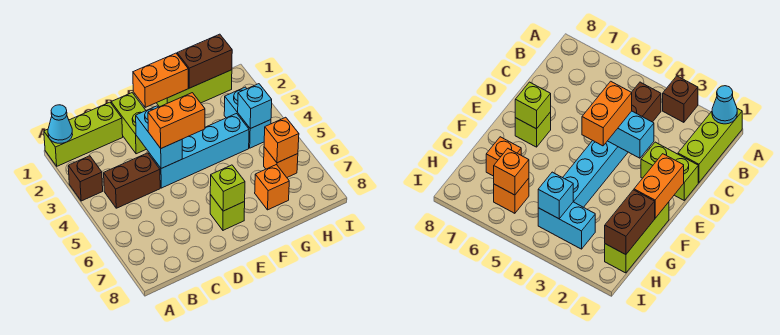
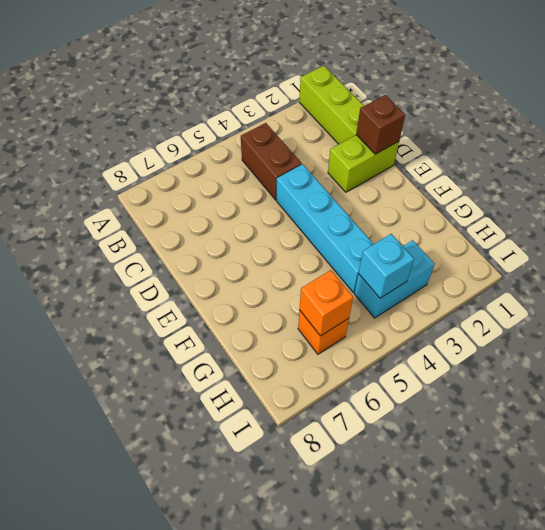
brown brick D1 level 2 -> brown brick A3 level 1
none -> lime brick E7 level 1
none -> lime brick F1:H1 level 1
none -> orange brick G7 level 1

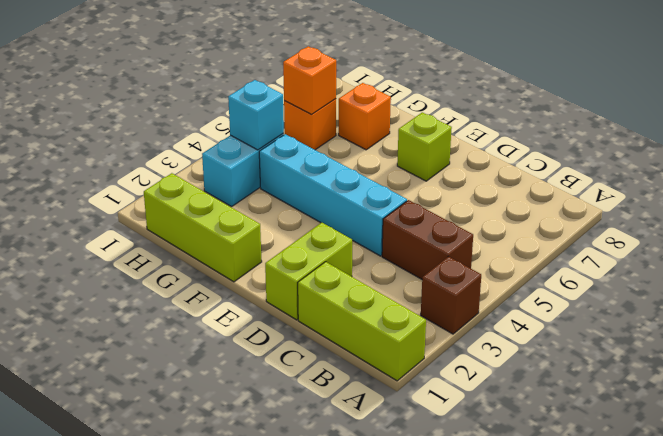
none -> cyan cone A1 level 2
none -> cyan brick D3:D4 level 2
none -> orange brick E1:F1 level 2

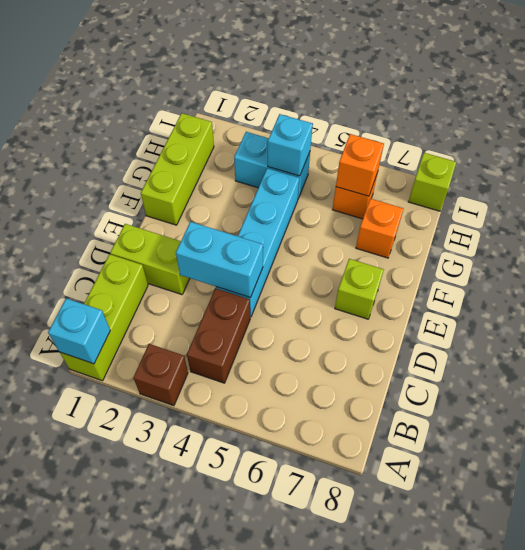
cyan brick A1 level 2 -> cyan cone A1 level 2
lime brick I8 level 1 -> lime brick E7 level 2
none -> orange brick E1:F1 level 2
none -> brown brick G1:H1 level 2
none -> orange brick D4:E4 level 3

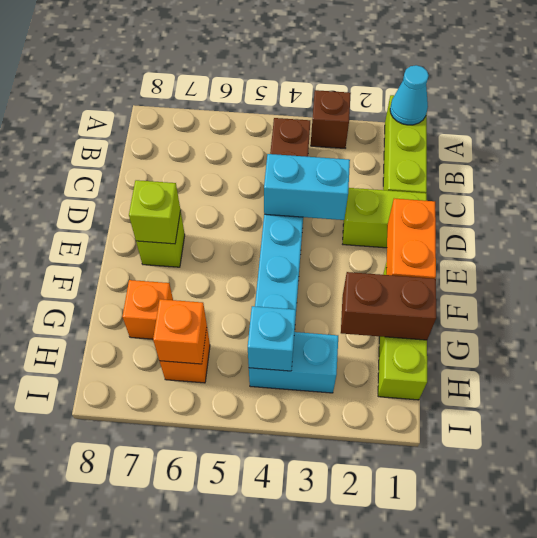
brown brick G1:G2 level 2 -> brown brick G1:H1 level 2
none -> orange brick D4:E4 level 3

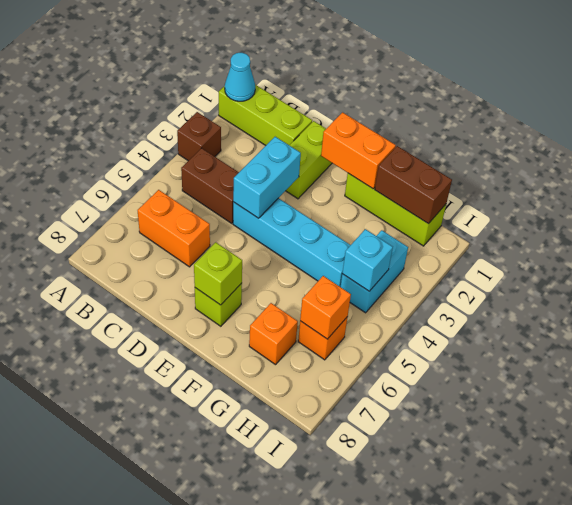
orange brick B6:C6 level 1 -> orange brick D4:E4 level 3

